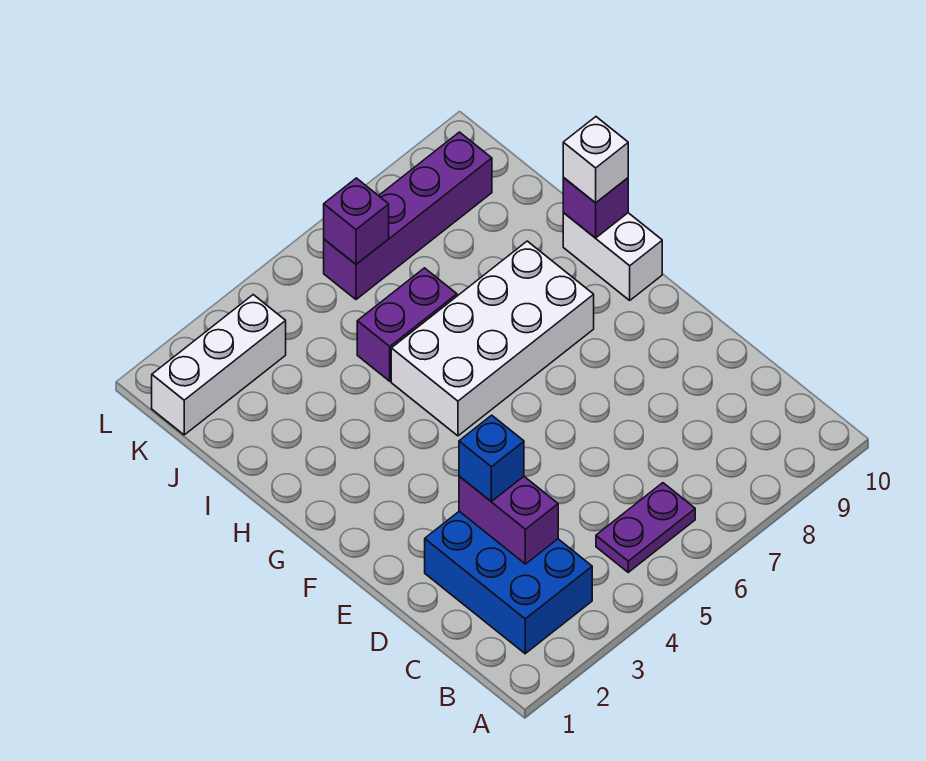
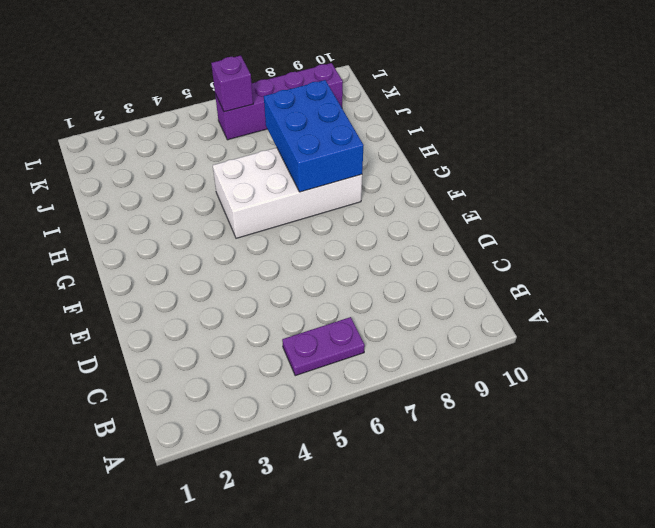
blue brick G7:I8 level 2 -> blue brick B2:D3 level 1
none -> white brick G10:H10 level 1
none -> purple brick I5:I6 level 1
none -> white brick K1:K3 level 1

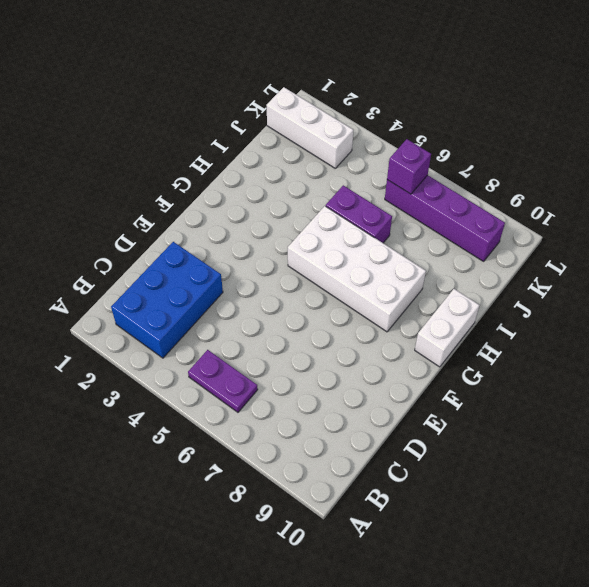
none -> purple brick C3:D3 level 2
none -> purple brick H10 level 2
none -> blue brick D3 level 3

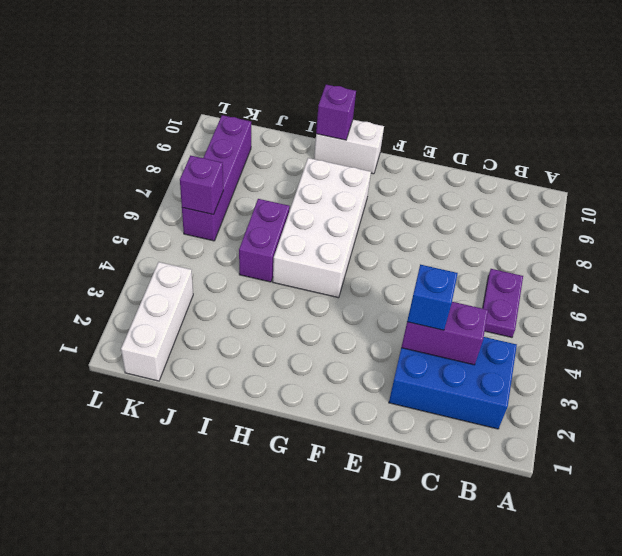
none -> white brick H10 level 3

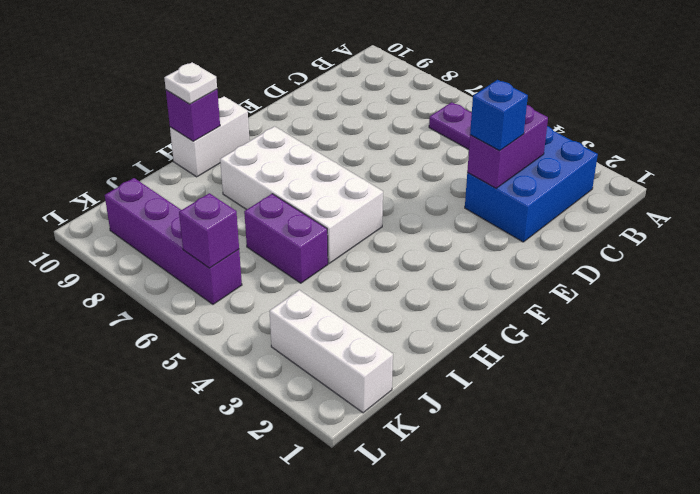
white plate H10 level 3 -> white brick H10 level 3

